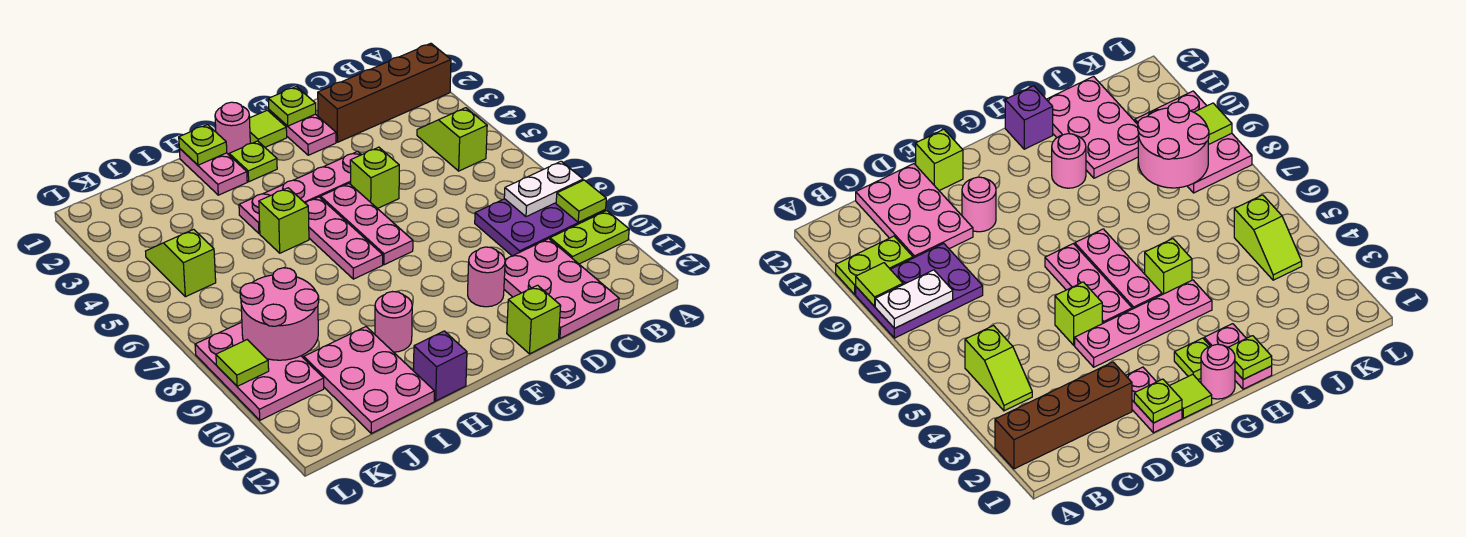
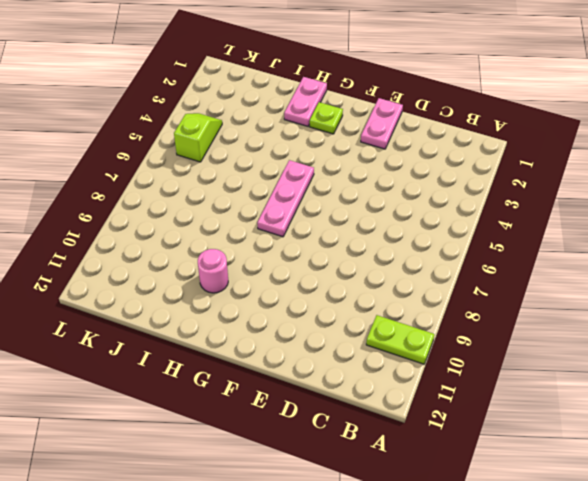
none -> brown brick A2:D2 level 1
none -> purple plate A8:C9 level 1
none -> lime slope B4:B5 level 1 top 5

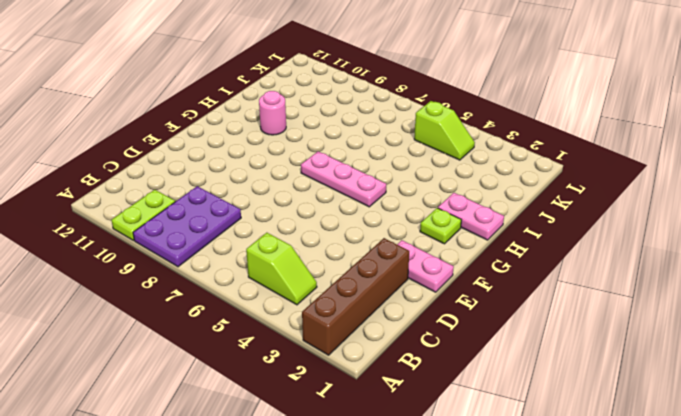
none -> pink plate C10:D12 level 1
none -> pink plate E4:H4 level 1
none -> lime brick E5 level 1

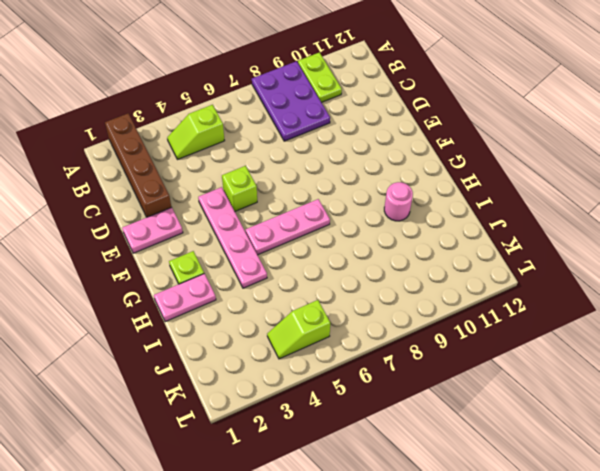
none -> pink plate C10:D12 level 1
none -> pink round brick E10 level 1
none -> lime brick E12 level 1

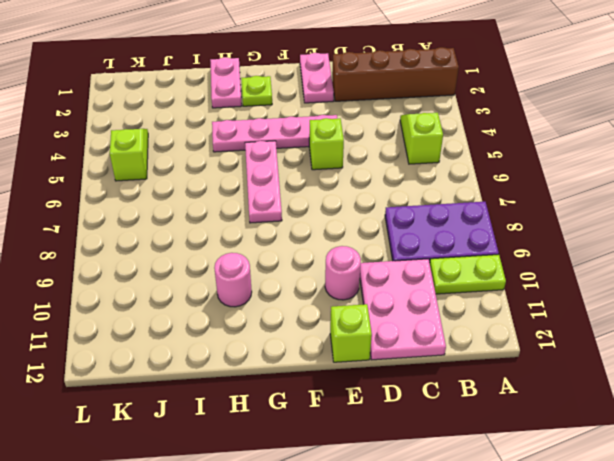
none -> lime tile F1 level 1
none -> pink plate F5:F7 level 1
none -> pink round brick G1 level 1

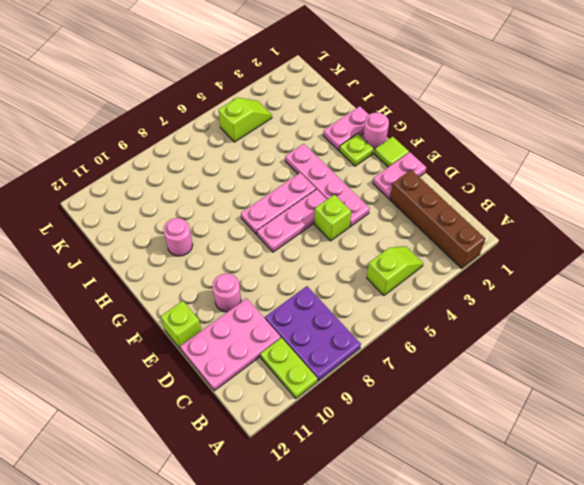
none -> lime brick H5 level 1
none -> purple brick H12 level 1
none -> pink plate I10:J12 level 1

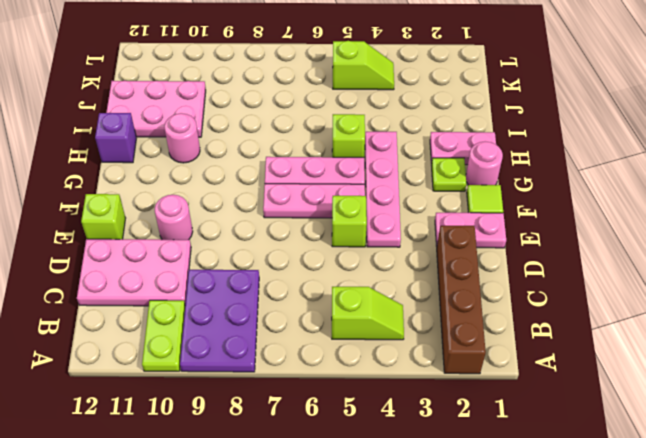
none -> pink plate K8:L10 level 1
none -> white plate A8:B8 level 2
none -> lime tile A9 level 2

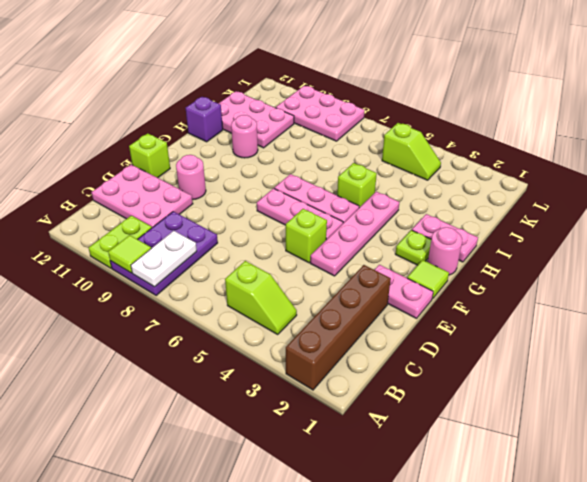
none -> lime plate E1 level 2
none -> lime plate H1 level 2
none -> pink round brick J8:K9 level 2

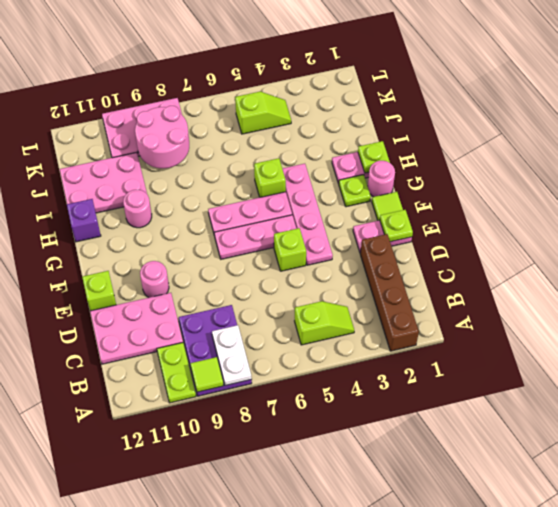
none -> lime tile L9 level 2

